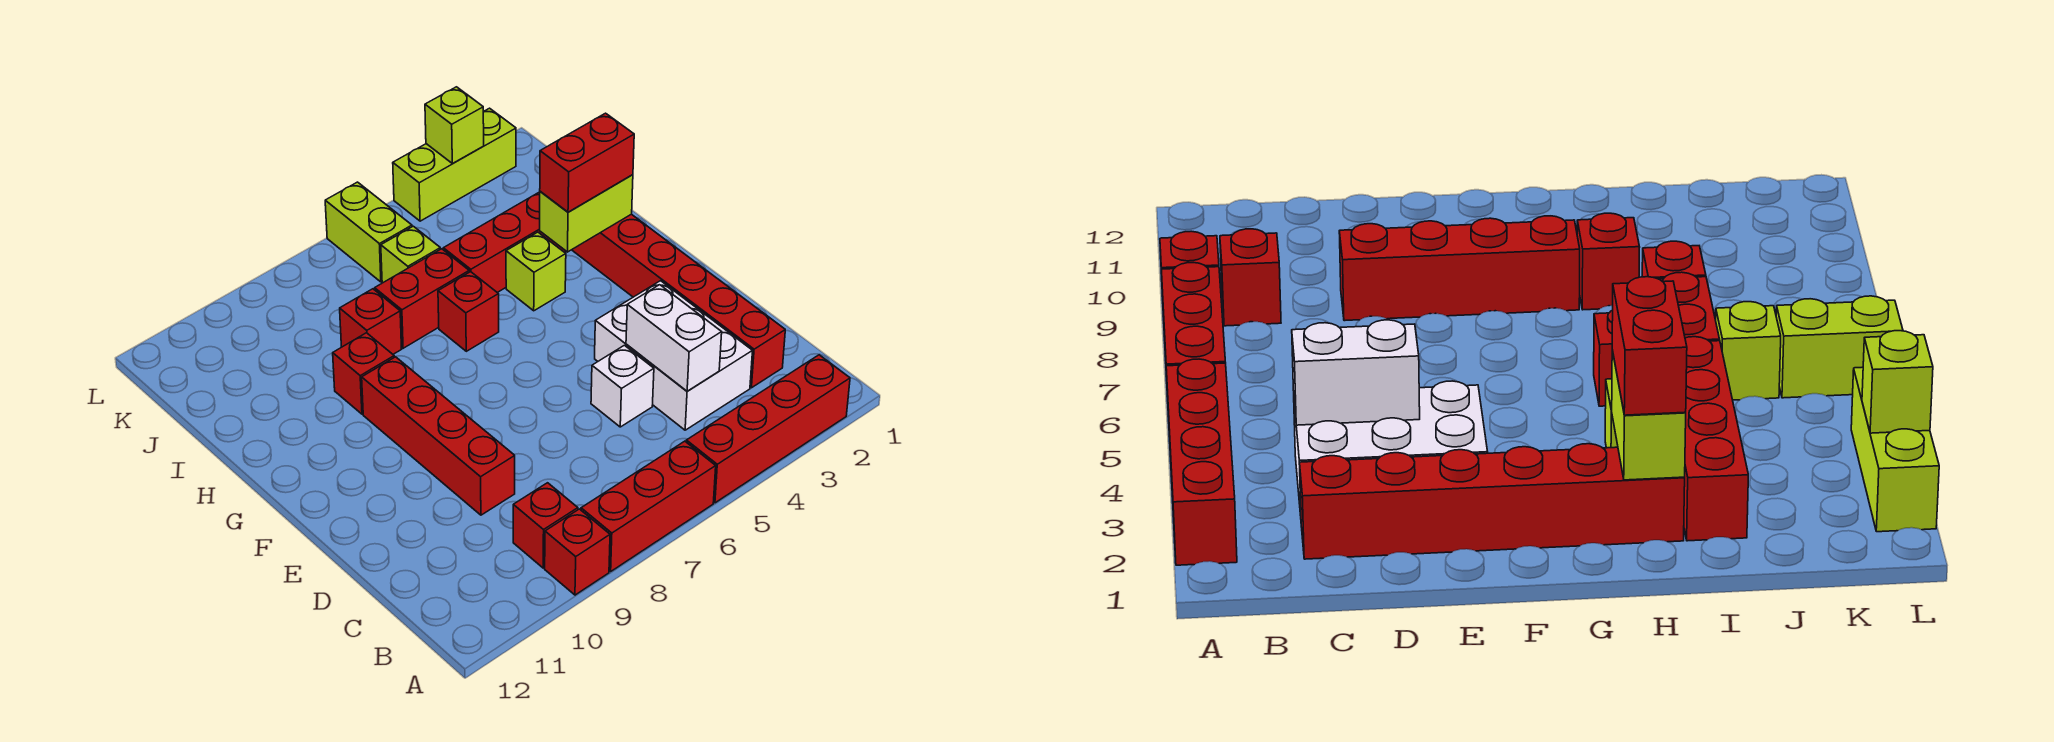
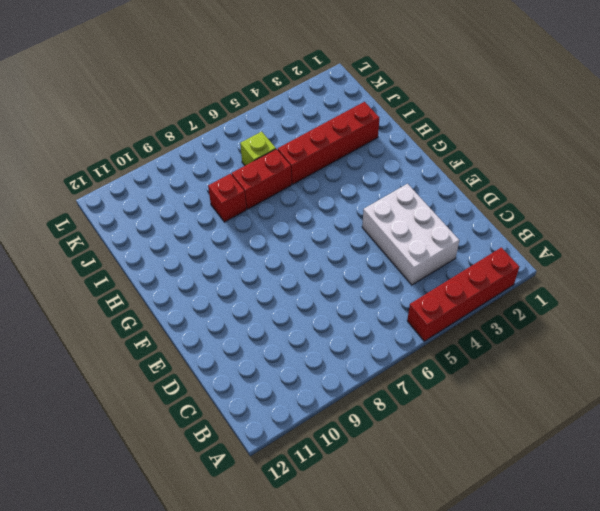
none -> red brick A6:A8 level 1
none -> red brick A9 level 1
none -> red brick B9 level 1

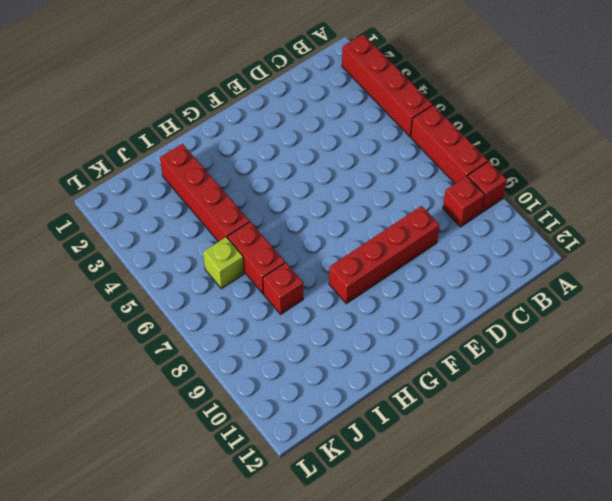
none -> red brick C2:H2 level 1
none -> white brick C3:E4 level 1
none -> white brick D5 level 1

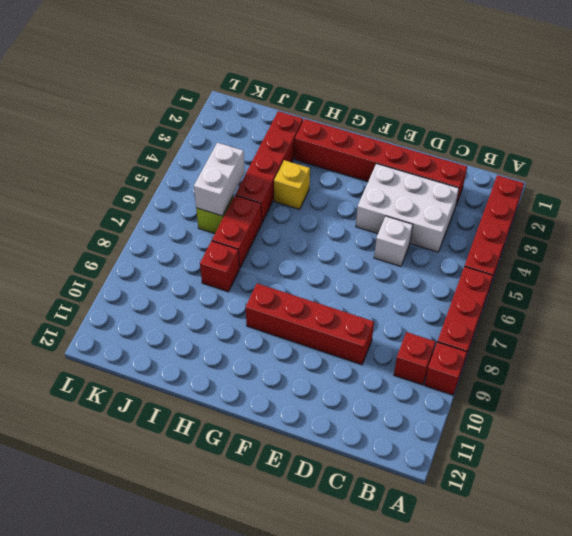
yellow brick H4 level 1 -> lime brick H4 level 1
white brick J5:J6 level 2 -> white brick C4:D4 level 2
none -> red brick H6 level 1
none -> red brick H9 level 1
none -> lime brick K6:L6 level 1

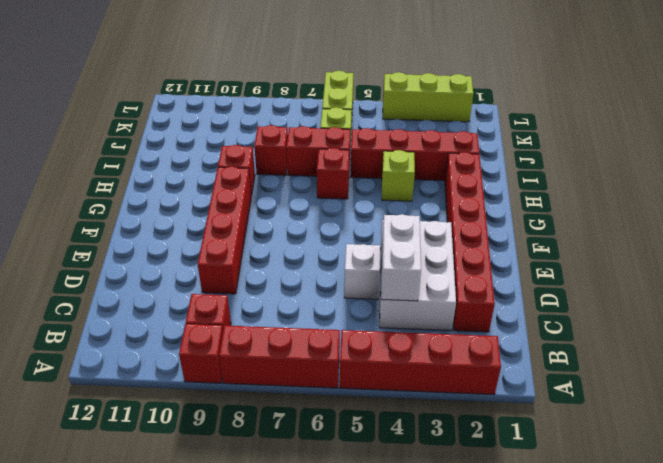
none -> lime brick H2:H3 level 2
none -> lime brick L3 level 2
none -> red brick H2:H3 level 3

